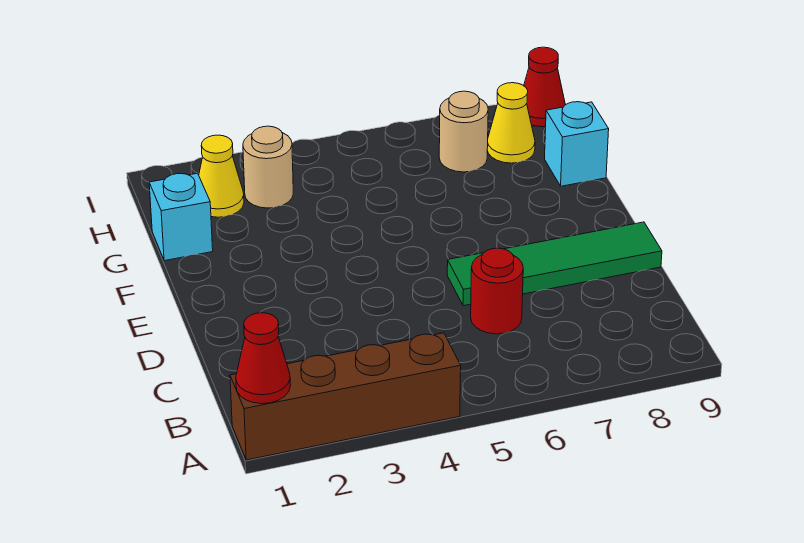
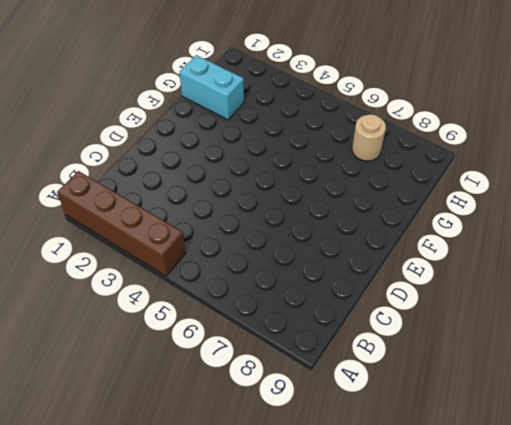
cyan brick G1:G2 level 1 -> cyan brick G1 level 1
none -> red round brick C6 level 1
none -> green tile D6:D9 level 1

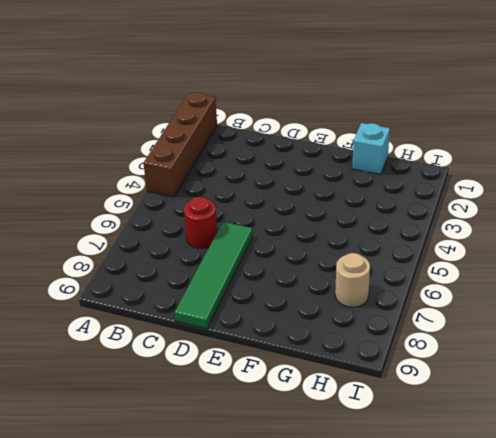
none -> cyan brick G9 level 1
none -> yellow cone H2 level 1

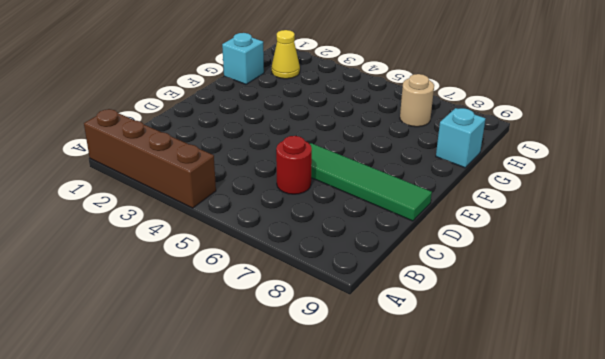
none -> tan round brick H3 level 1
none -> yellow cone H8 level 1

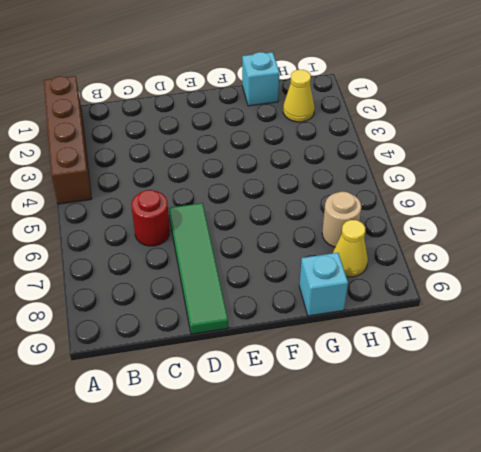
none -> tan round brick H3 level 1
none -> red cone I9 level 1

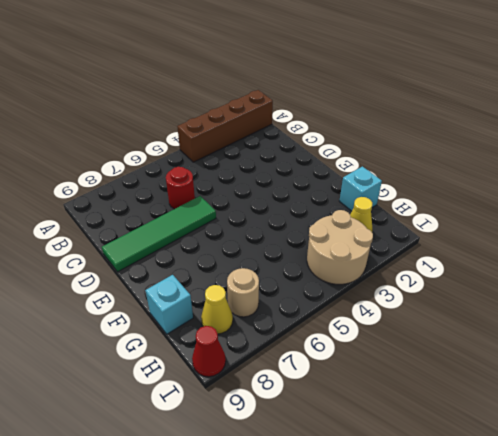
tan round brick H3:I4 level 1 -> tan round brick H3 level 1
none -> red cone A1 level 2

